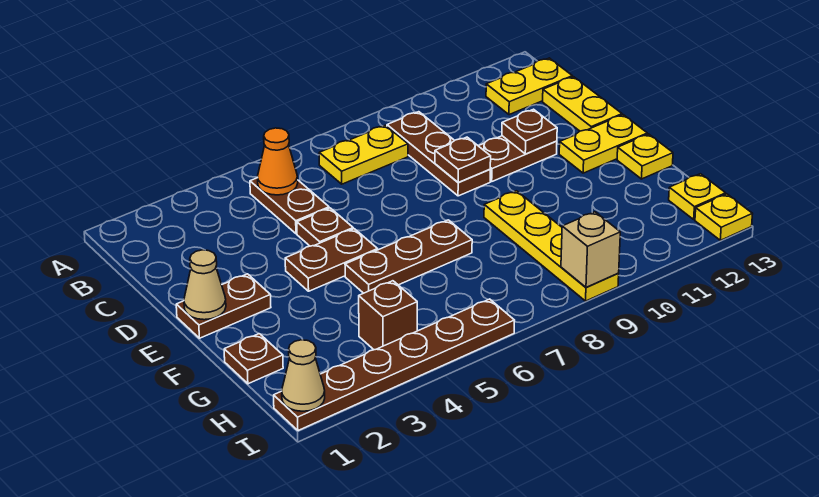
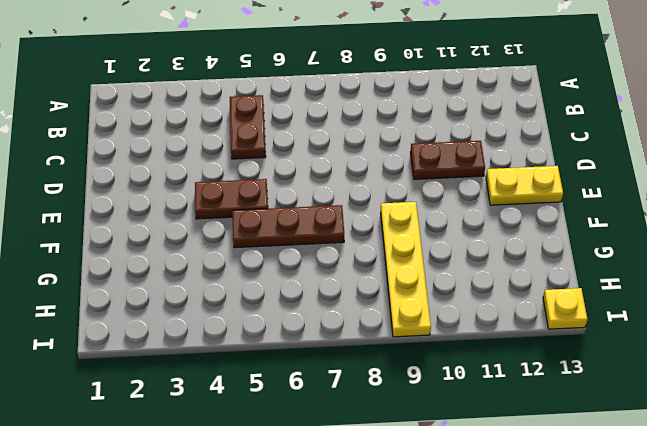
none -> yellow plate B7:B8 level 1
none -> brown plate B9:D9 level 1
none -> yellow plate B12:B13 level 1

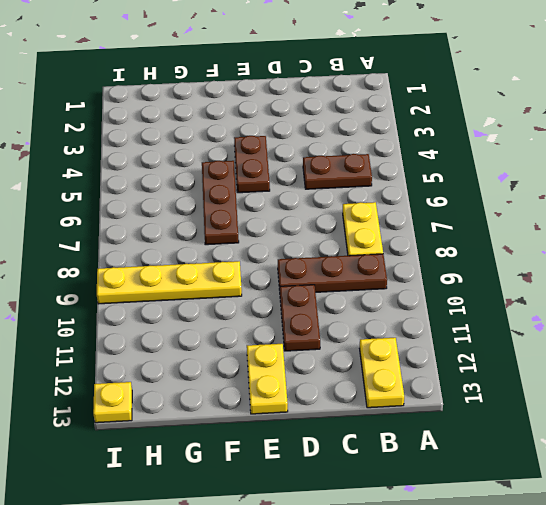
none -> yellow plate C13:D13 level 1
none -> brown plate D5 level 1
none -> brown plate E1:E2 level 1

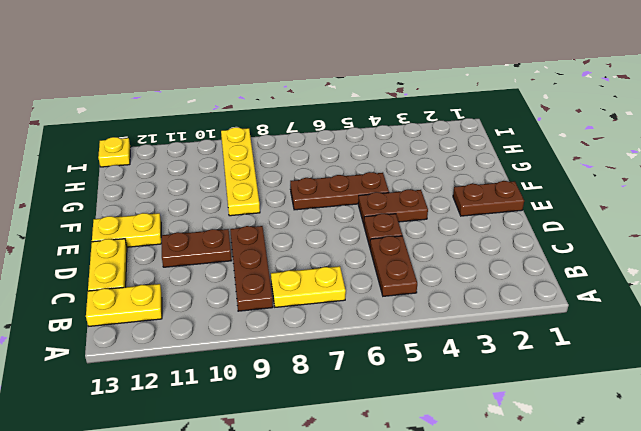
none -> yellow plate F13 level 1
none -> brown plate G1 level 1
none -> brown brick H4 level 1

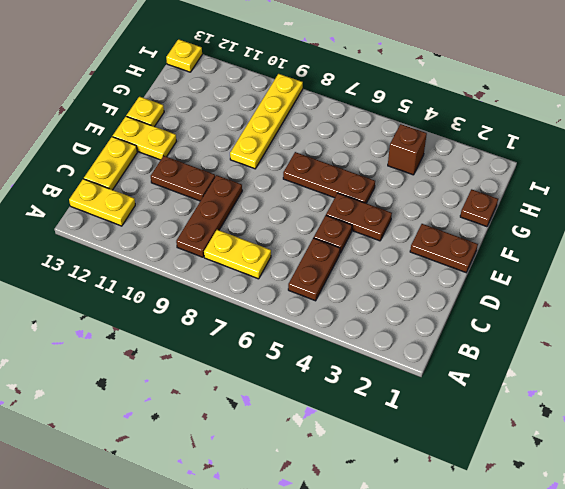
none -> yellow plate H13 level 1
none -> brown plate I1:I6 level 1
none -> orange cone B5 level 2

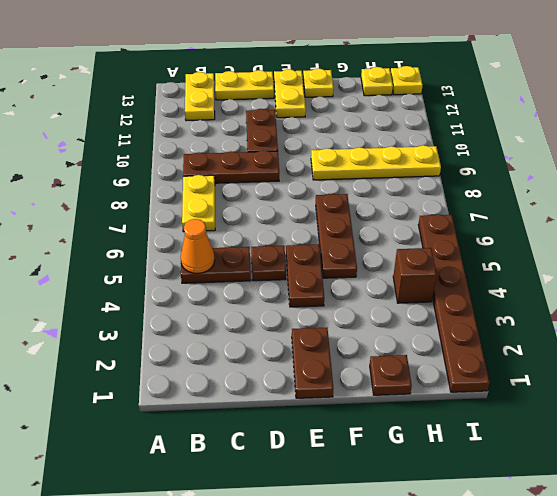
none -> brown plate D9 level 2
none -> brown plate D11 level 2
none -> tan cone E1 level 2

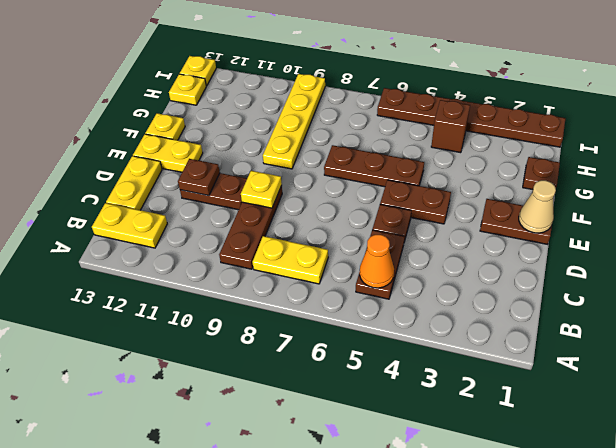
yellow plate D9 level 2 -> brown plate D9 level 2
none -> tan cone I1 level 2
none -> tan brick I9 level 2

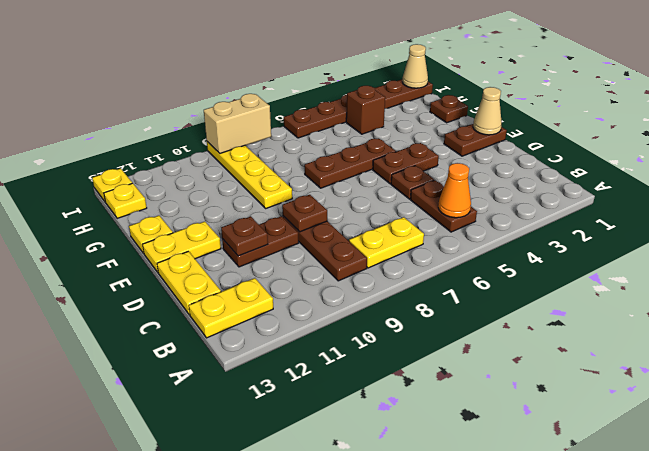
tan brick I8:I9 level 2 -> tan brick I9 level 2

